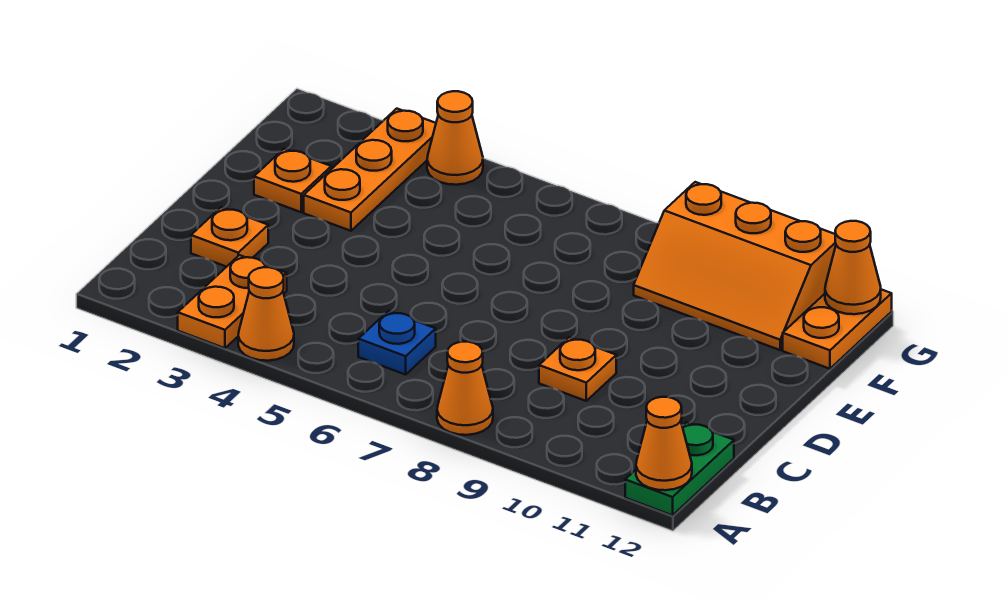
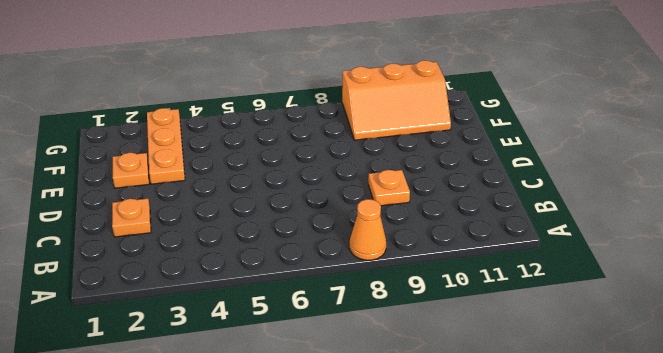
none -> orange plate A3:B3 level 1
none -> orange cone A4 level 1
none -> green plate A12:B12 level 1

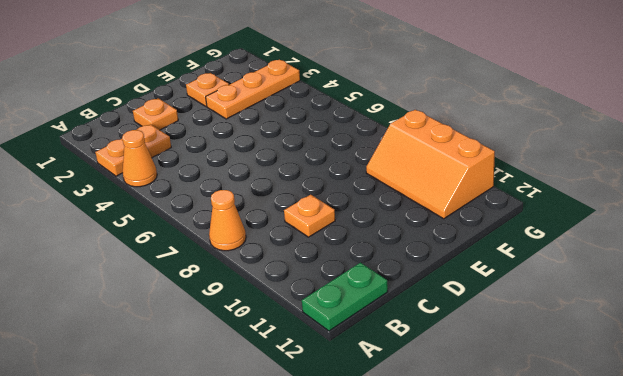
none -> blue plate B6 level 1
none -> orange plate F12:G12 level 1
none -> orange cone G4 level 1

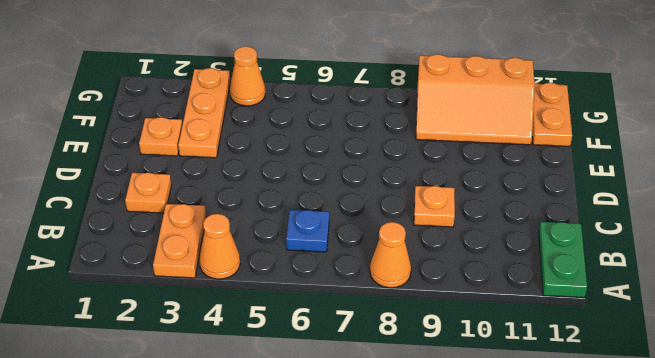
none -> orange cone A12 level 2
none -> orange cone G12 level 2

